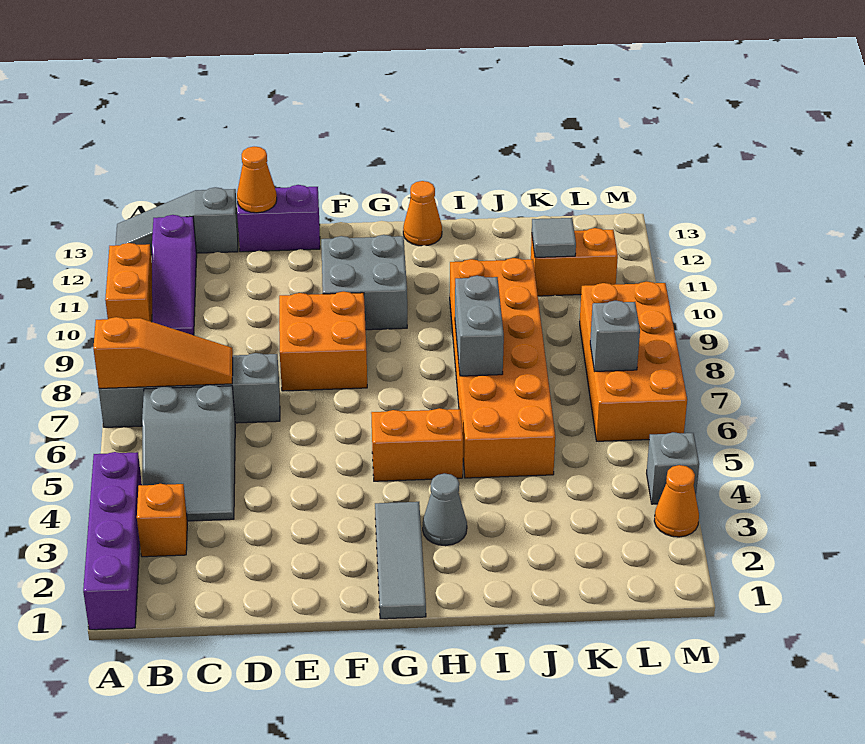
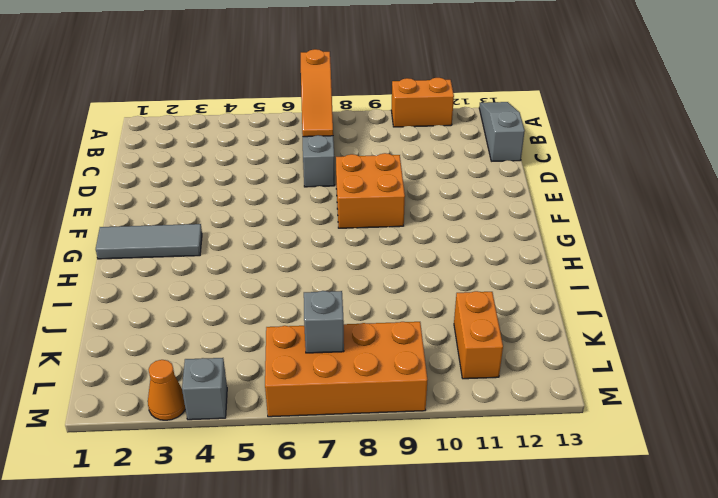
none -> purple brick A1:A4 level 1
none -> orange brick B3 level 1
none -> grey slope B4:C6 level 1 top 6

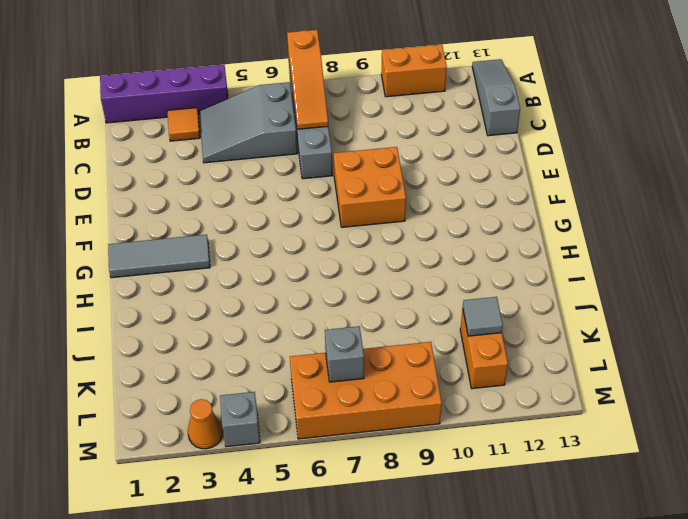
orange tile B3 level 1 -> orange brick B3 level 1
none -> purple slope B10:B12 level 1 top 12
none -> purple brick D13:E13 level 1
none -> grey brick F10:G11 level 1

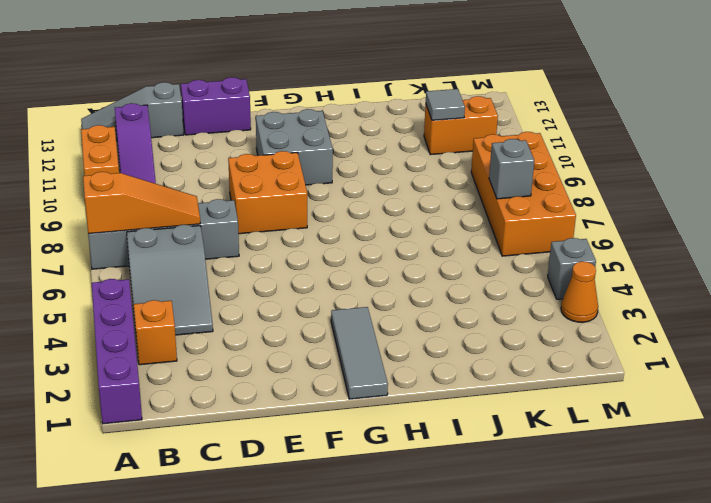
none -> orange brick G5:H5 level 1
none -> grey cone H3 level 1
none -> orange cone H13 level 1

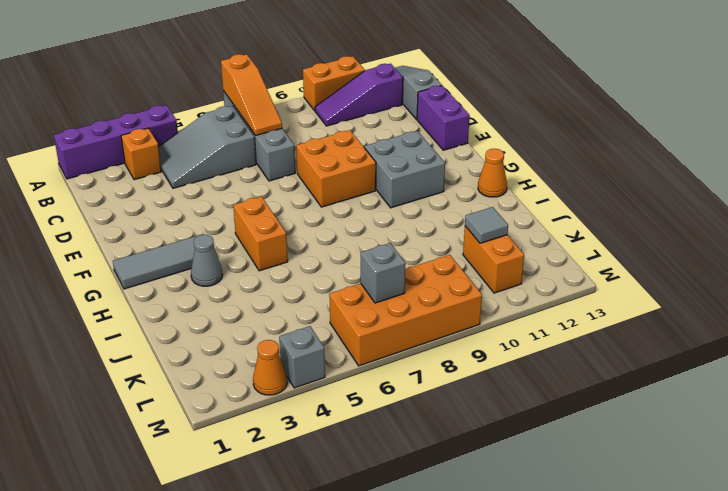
none -> orange brick I5:J10 level 1
none -> orange cone D13 level 2
none -> grey brick I7:I8 level 2

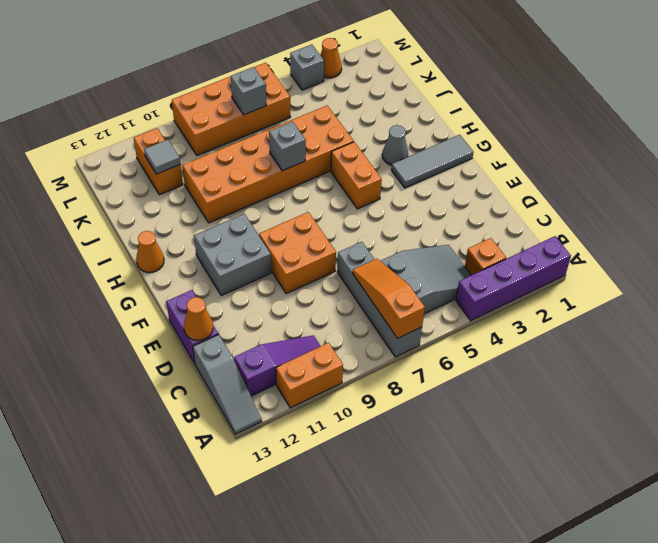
grey brick I7 level 2 -> grey brick I7:I8 level 2

